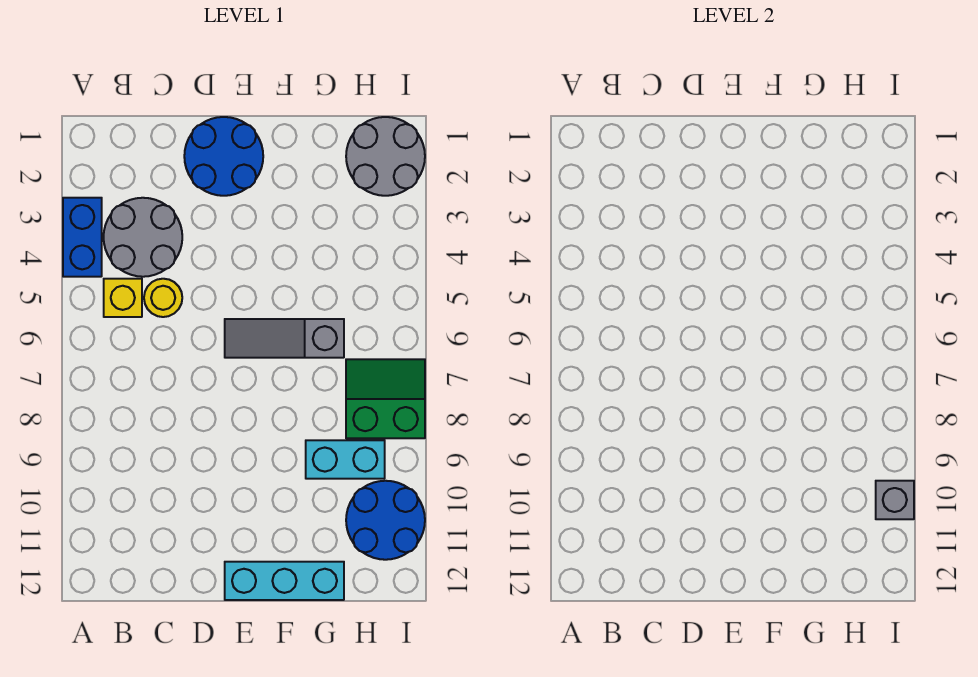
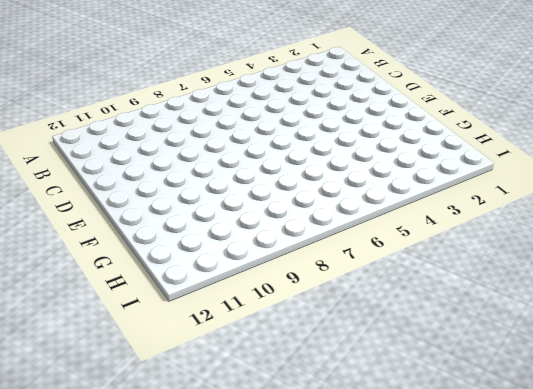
none -> blue brick A3:A4 level 1
none -> grey round brick B3:C4 level 1
none -> yellow brick B5 level 1

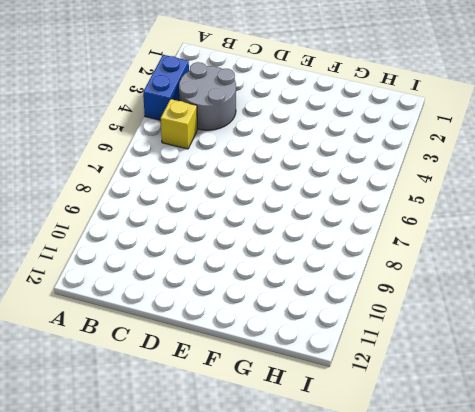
none -> yellow round brick C5 level 1
none -> blue round brick D1:E2 level 1
none -> grey slope E6:G6 level 1 top G

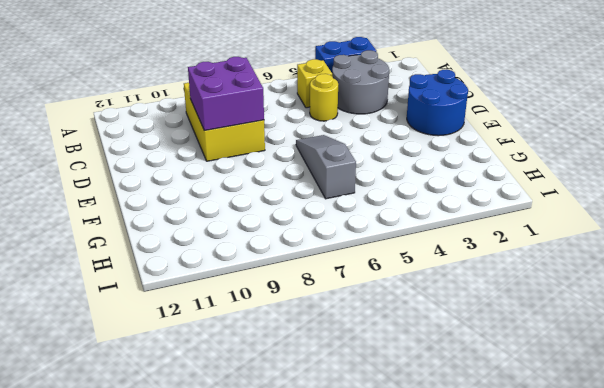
yellow brick B8:D9 level 1 -> none
purple brick C8:D9 level 2 -> none
none -> cyan brick E12:G12 level 1
none -> cyan brick G9:H9 level 1
none -> grey round brick H1:I2 level 1

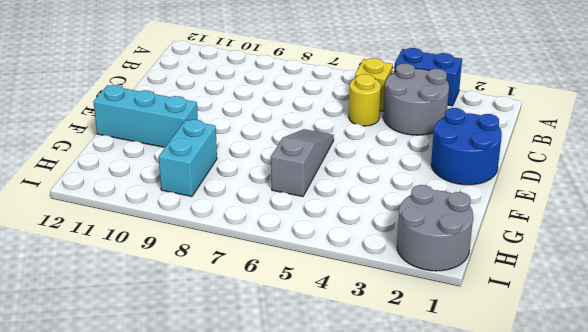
cyan brick F10:F12 level 1 -> cyan brick E12:G12 level 1
none -> green slope H7:I8 level 1 top 8
none -> blue round brick H10:I11 level 1
none -> grey brick I10 level 2

